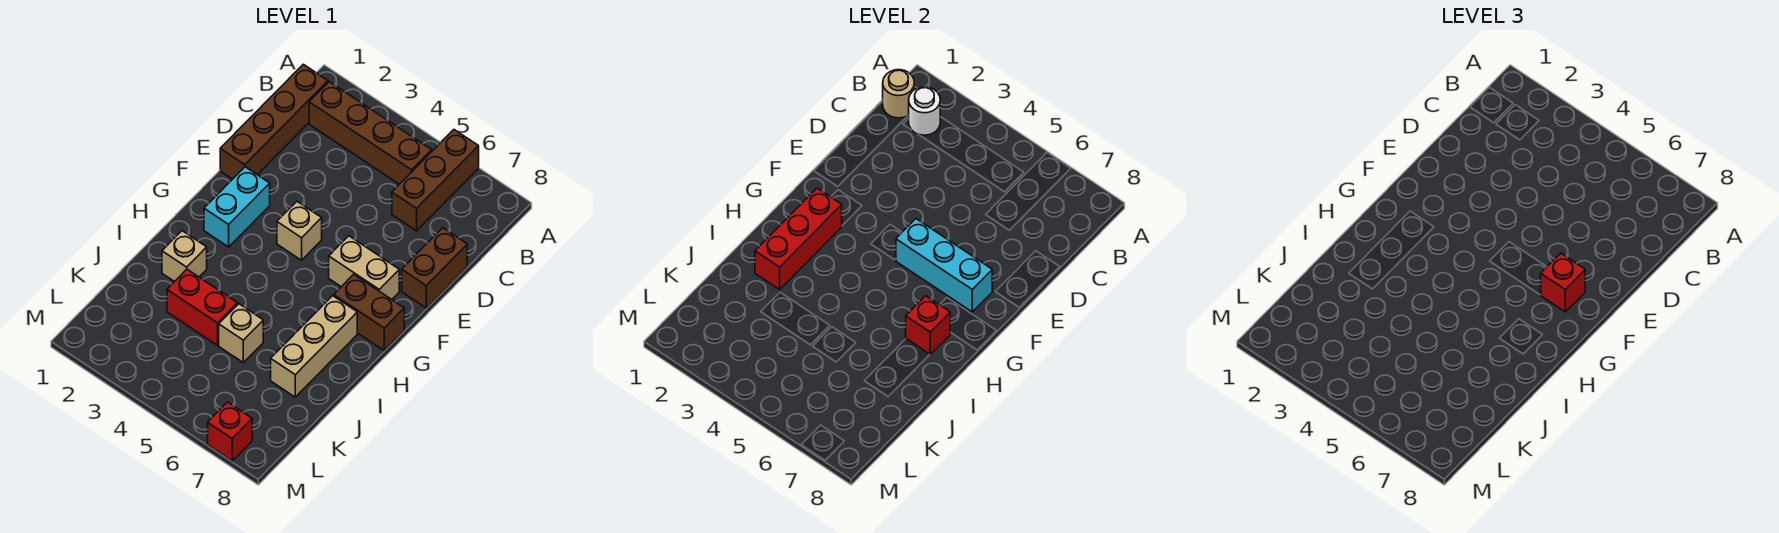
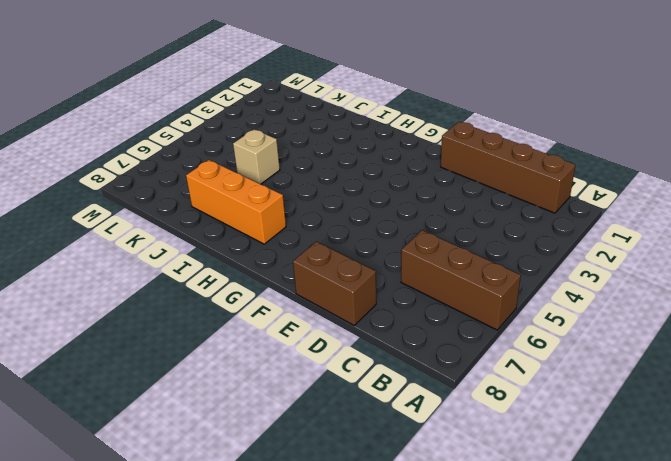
orange brick H7:J7 level 1 -> tan brick H7:J7 level 1
none -> brown brick B2:B5 level 1
none -> cyan brick F2:G2 level 1
none -> tan brick F4 level 1

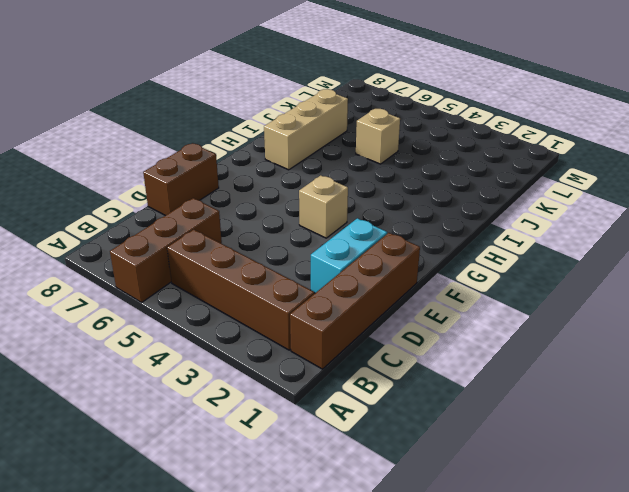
cyan brick D2:E2 level 1 -> cyan brick F2:G2 level 1
none -> tan brick F6:F7 level 1
none -> brown brick G7:G8 level 1
none -> tan brick I2 level 1

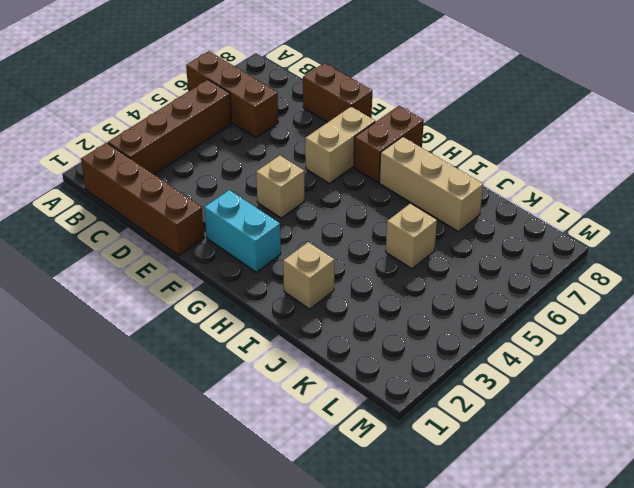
none -> red brick J3:J4 level 1
none -> red brick M7 level 1
none -> tan round brick B1 level 2

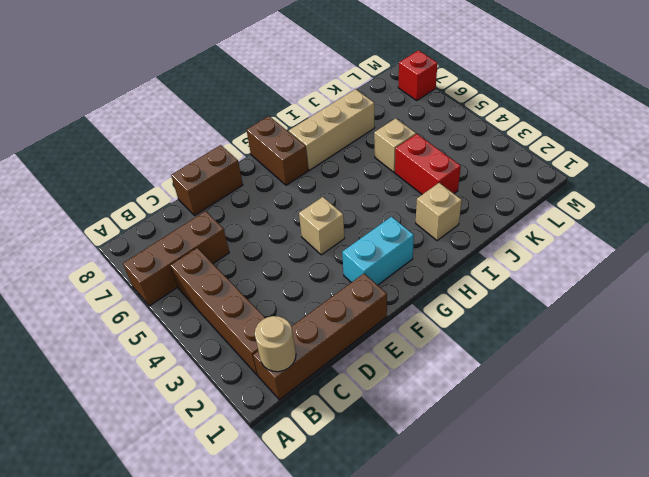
none -> tan brick F6:F7 level 1
none -> white round brick B2 level 2
none -> cyan brick F5:F7 level 2

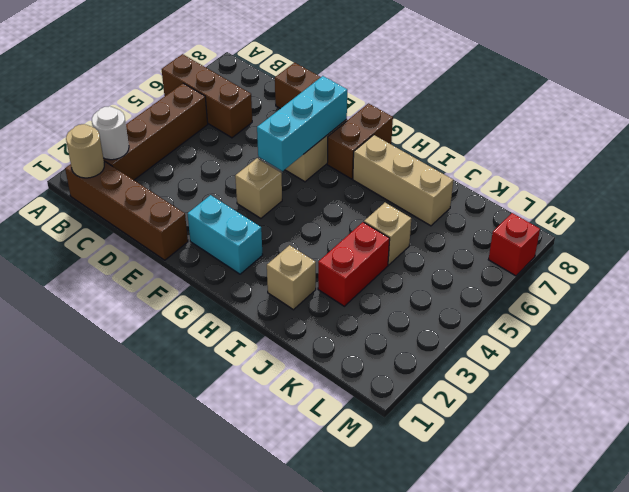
none -> red brick G2:I2 level 2
none -> red brick H7 level 2
none -> red brick F7 level 3

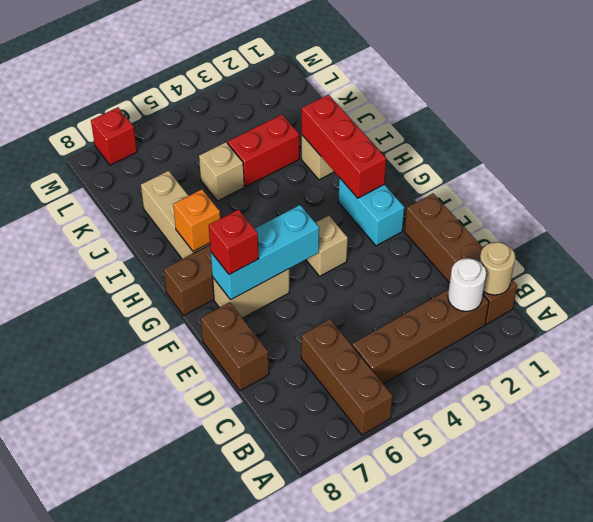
orange brick H7 level 2 -> red brick H7 level 2

